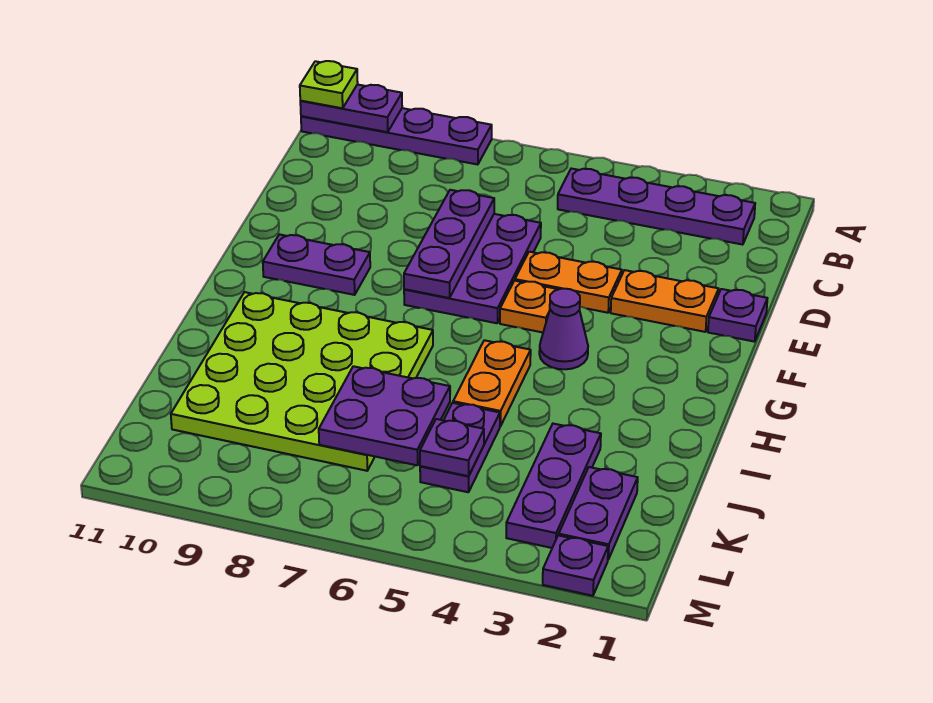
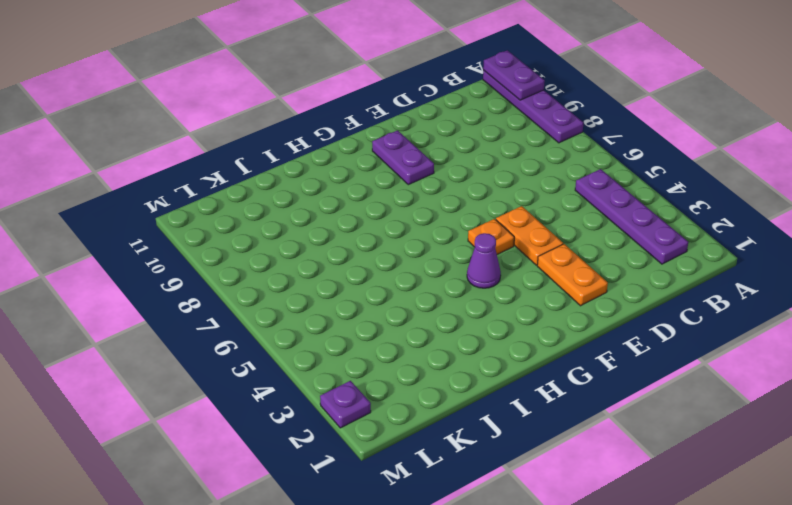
none -> purple plate D6:F7 level 1
none -> purple plate E1 level 1
none -> orange plate H5:I5 level 1

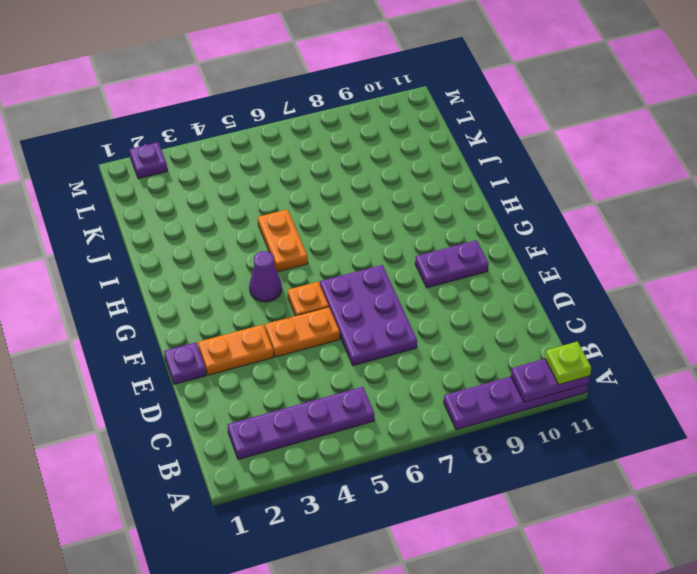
none -> lime plate H7:K10 level 1
none -> purple plate J3:L3 level 1
none -> purple plate J5:K5 level 1

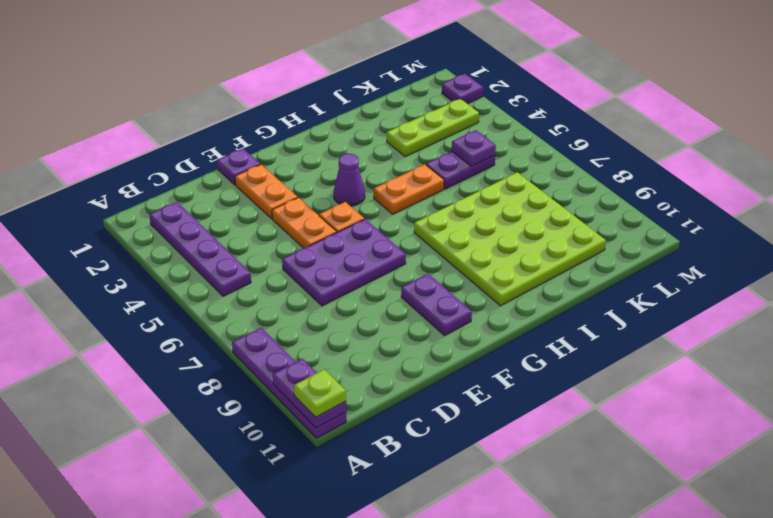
lime plate J3:L3 level 1 -> purple plate J3:L3 level 1
none -> purple plate K2:L2 level 1
none -> purple plate D7:F7 level 2
none -> purple plate J6:K7 level 2

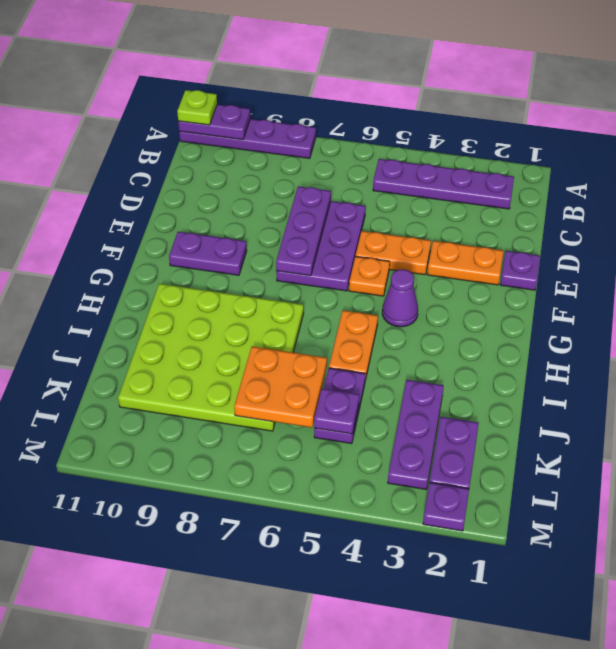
orange plate J6:K7 level 2 -> purple plate J6:K7 level 2

